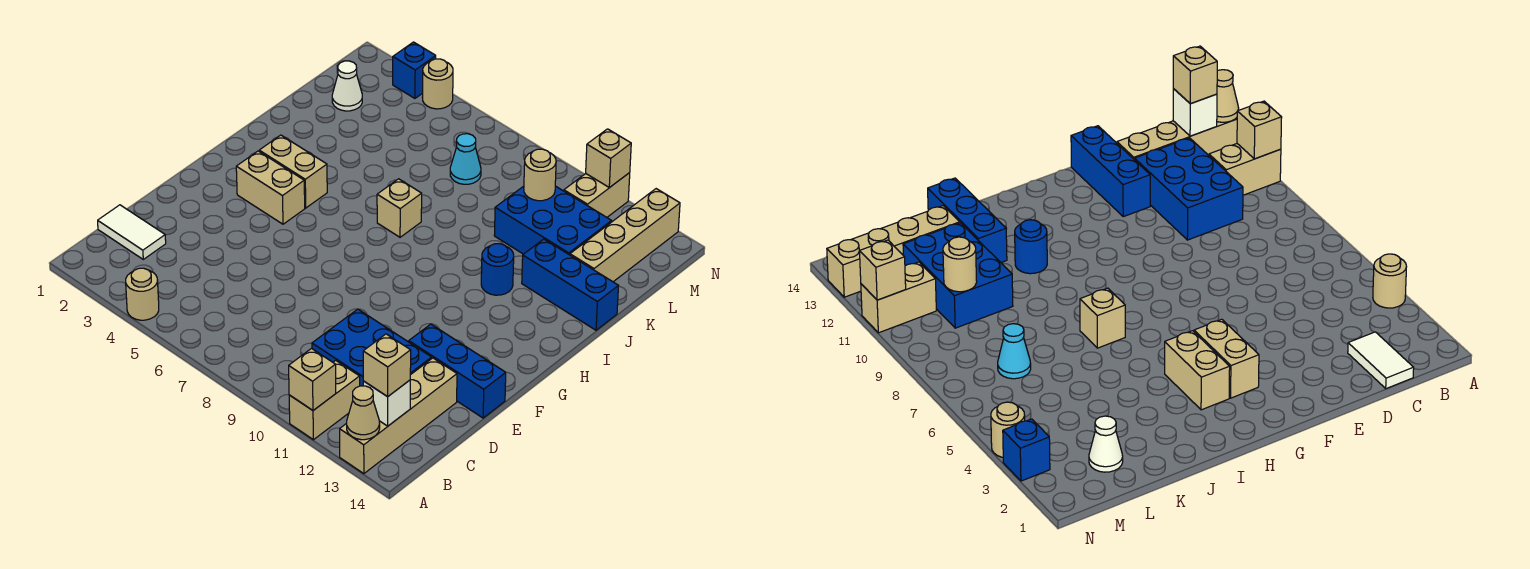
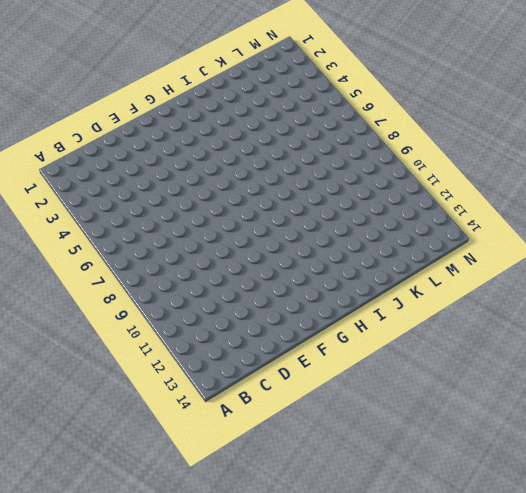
none -> tan round brick A4 level 1
none -> tan brick A11:B11 level 1
none -> tan brick A13:D13 level 1

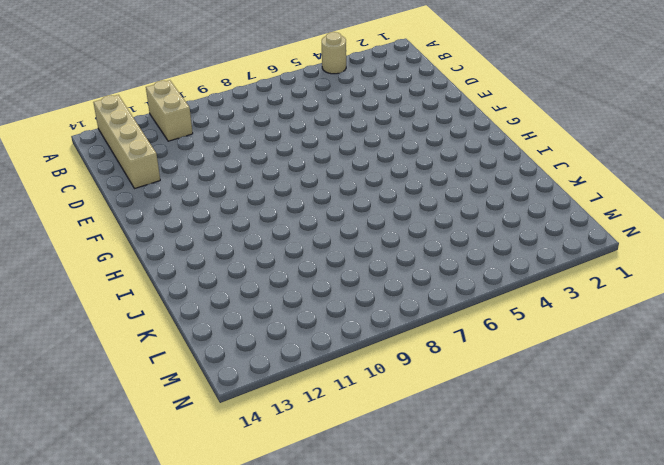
none -> white tile C1:C2 level 1
none -> blue brick C10:D12 level 1
none -> blue brick E12:E14 level 1

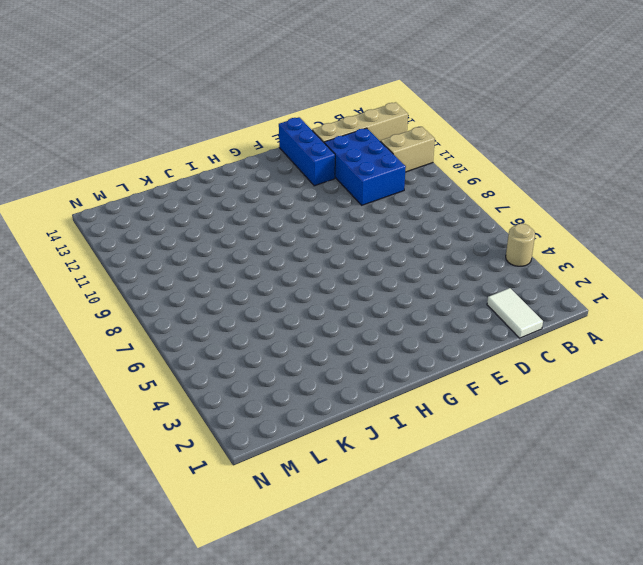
none -> tan brick G3:G4 level 1
none -> tan brick H3:H4 level 1
none -> tan brick I7 level 1

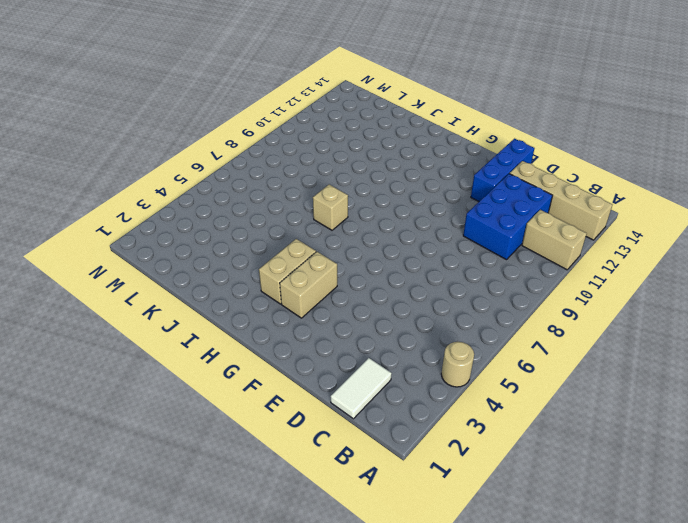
none -> blue round brick I11 level 1
none -> blue brick J12:J14 level 1
none -> blue brick K10:L12 level 1

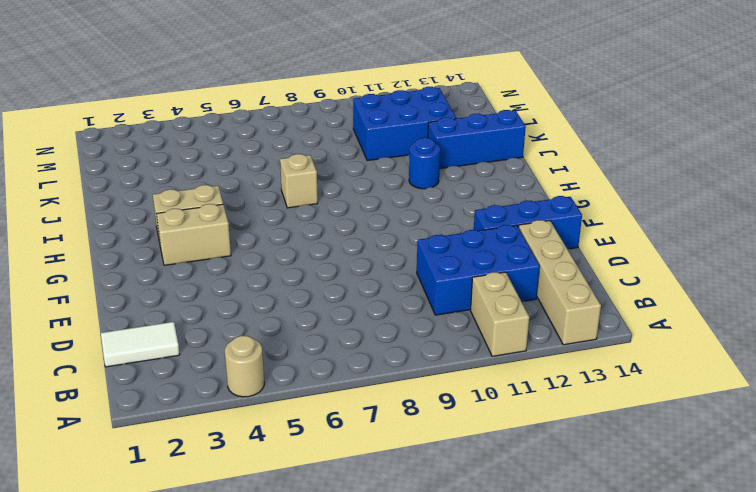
none -> tan brick K13:N13 level 1
none -> white cone L2 level 1
none -> cyan cone L7 level 1

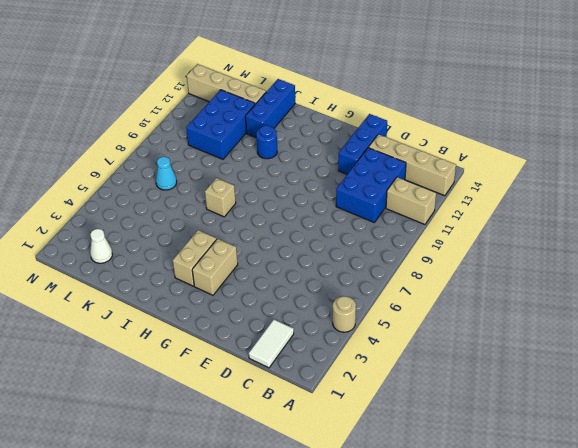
none -> tan brick M11:N11 level 1
none -> blue brick N3 level 1
none -> tan round brick N4 level 1

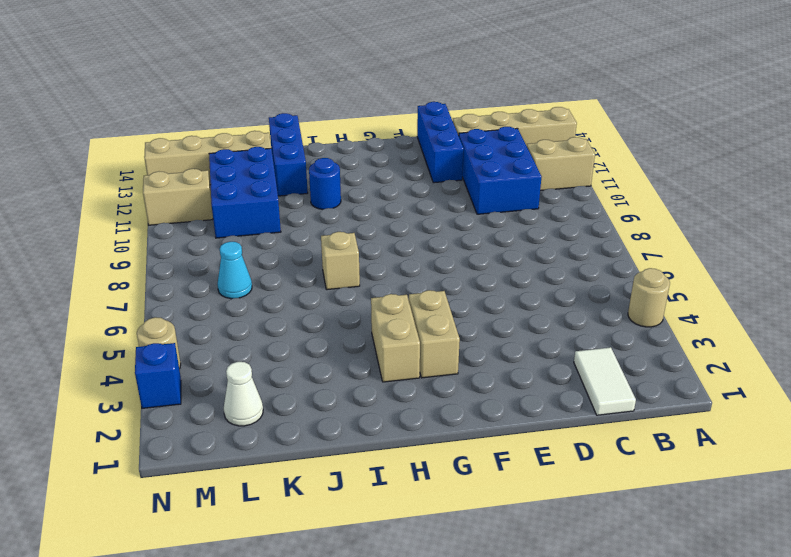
none -> tan brick A11 level 2
none -> tan cone A13 level 2
none -> white brick B13 level 2

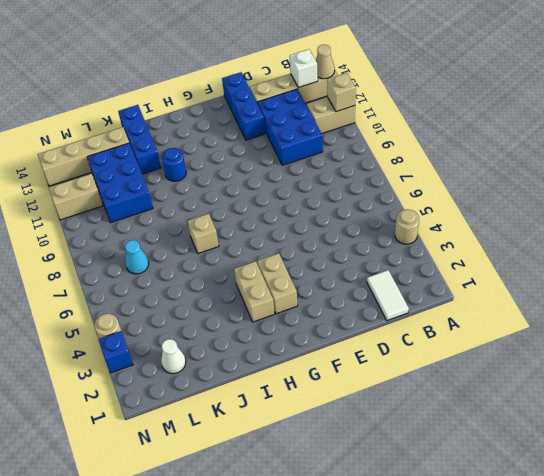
none -> tan round brick L10 level 2
none -> tan brick N11 level 2
none -> tan brick B13 level 3

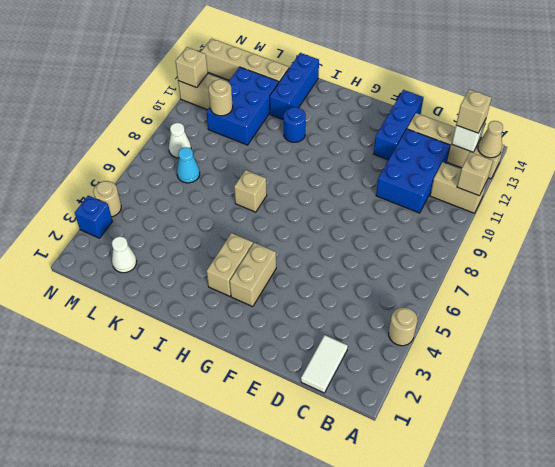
white cone M8 level 1 -> none

